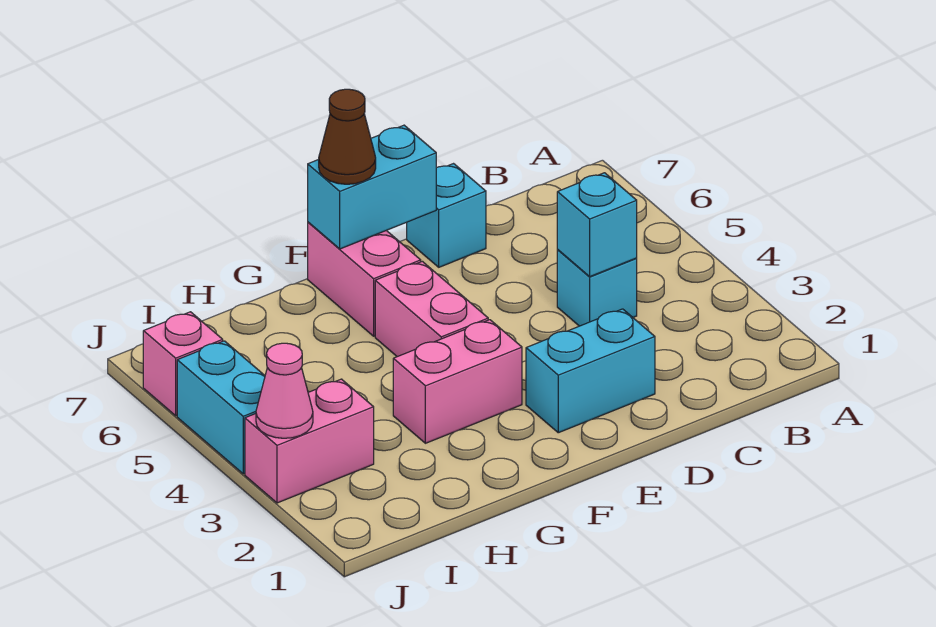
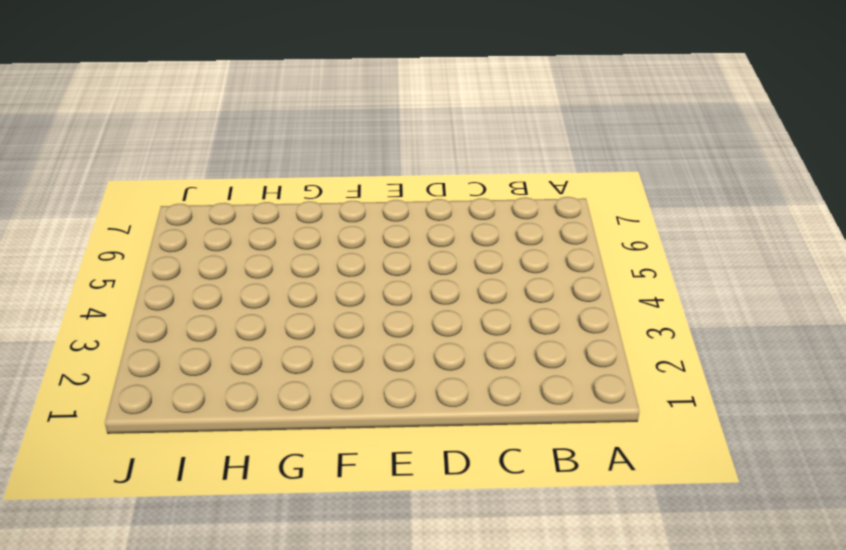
none -> cyan brick C4 level 1
none -> cyan brick D2:E2 level 1
none -> cyan brick D7 level 1

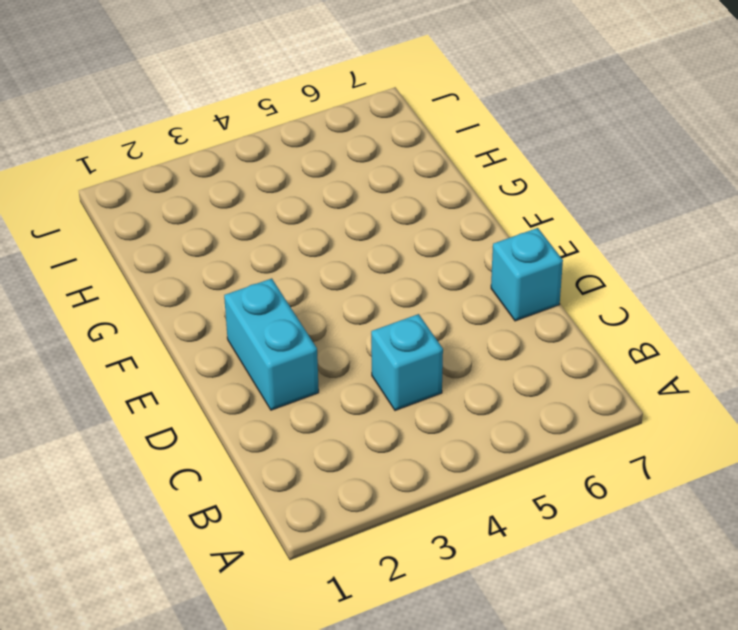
none -> pink brick F3:G3 level 1
none -> pink brick F4:F5 level 1
none -> pink brick F6:F7 level 1

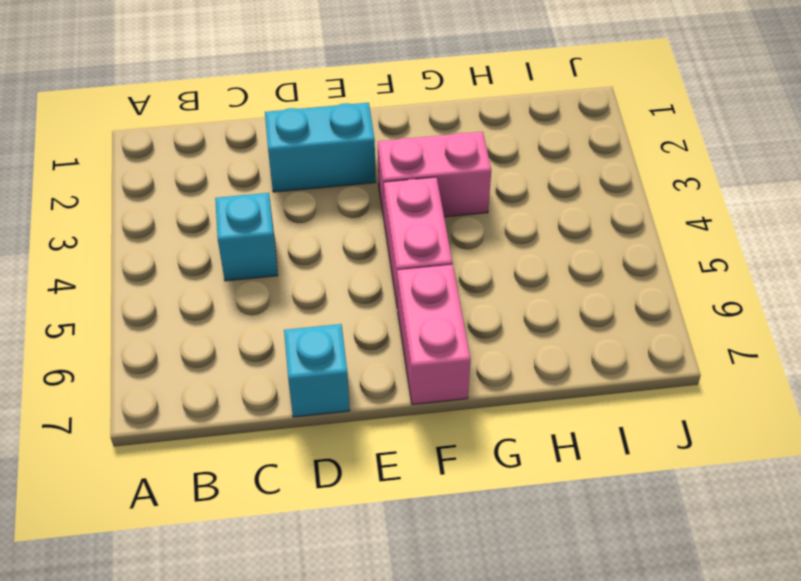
none -> pink brick I3:J3 level 1
none -> cyan brick J4:J5 level 1
none -> pink brick J6 level 1

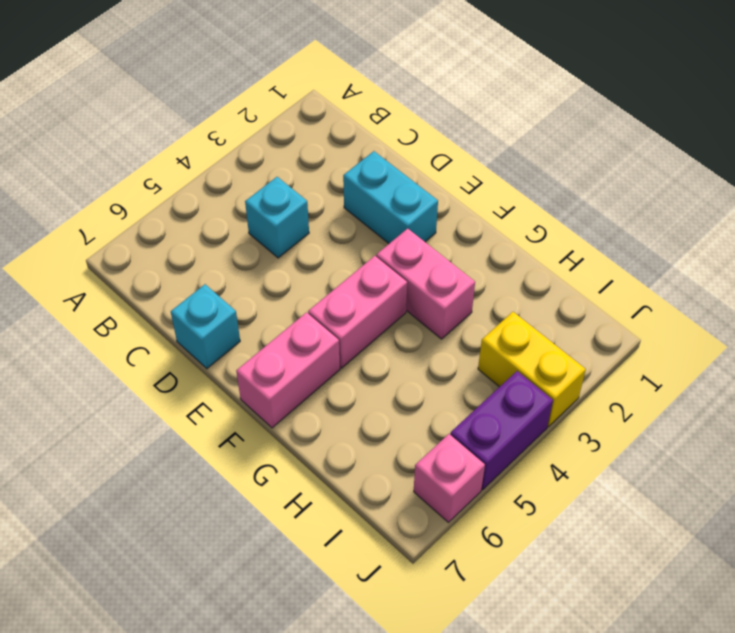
yellow brick I3:J3 level 1 -> pink brick I3:J3 level 1
purple brick J4:J5 level 1 -> cyan brick J4:J5 level 1
none -> cyan brick C4 level 2
none -> cyan brick E7:F7 level 2
none -> pink cone J3 level 2

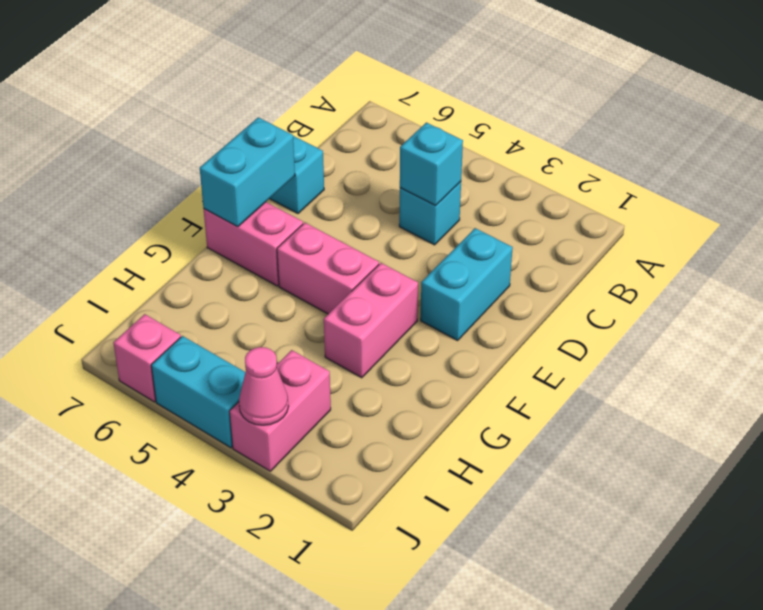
none -> brown cone F7 level 3

